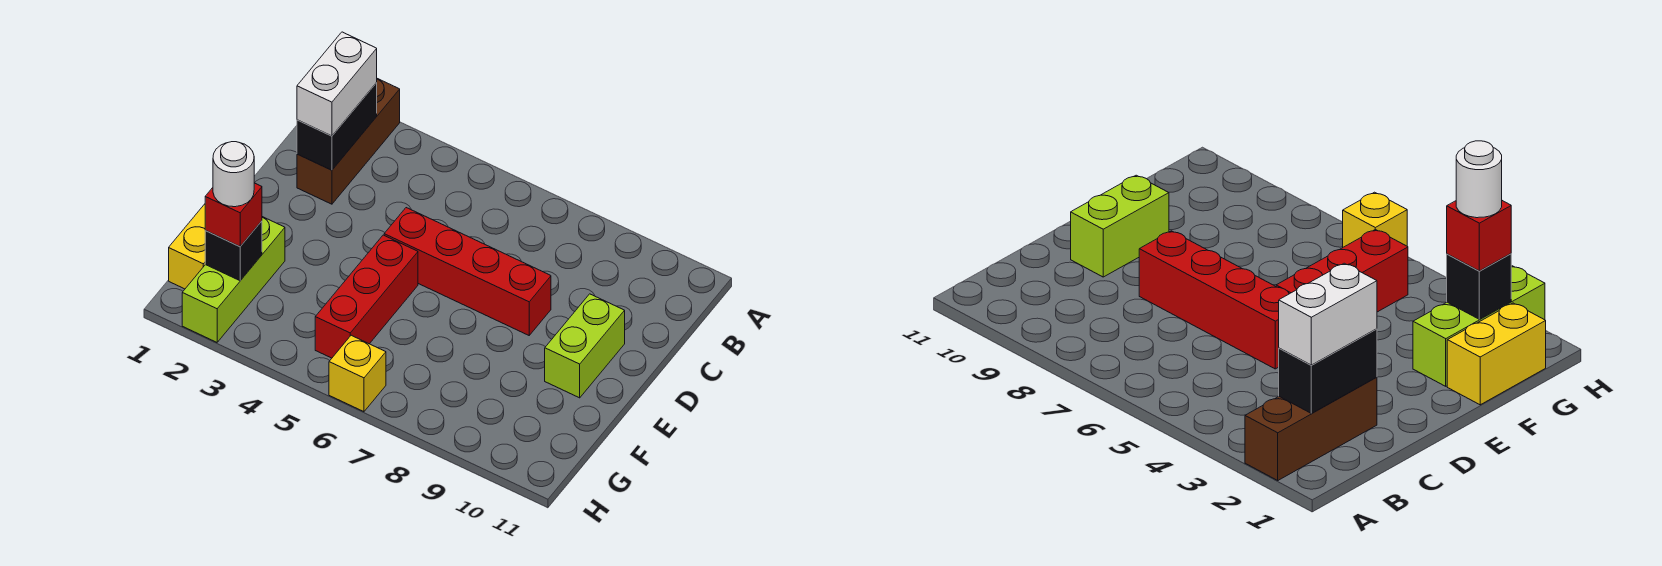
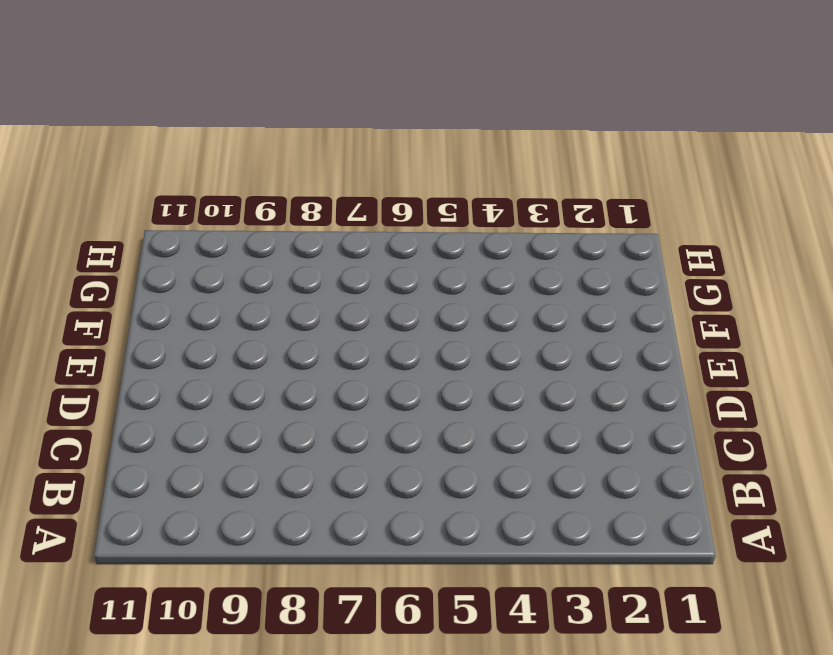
none -> brown brick A2:C2 level 1
none -> red brick D5:D8 level 1
none -> lime brick D10:E10 level 1

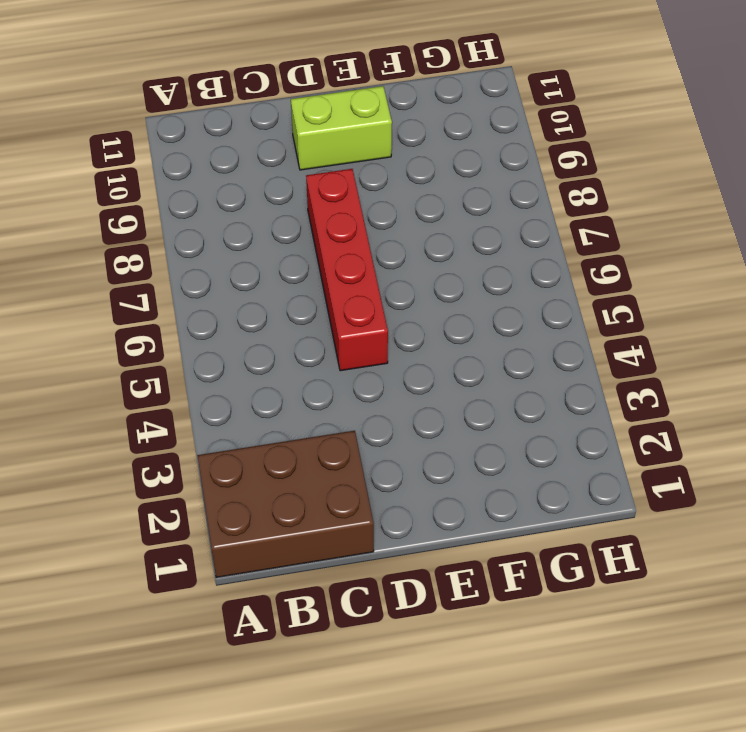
brown brick A1:C2 level 1 -> brown brick A2:C2 level 1
none -> red brick E5:G5 level 1
none -> yellow brick F1:G1 level 1
none -> lime brick F2:H2 level 1

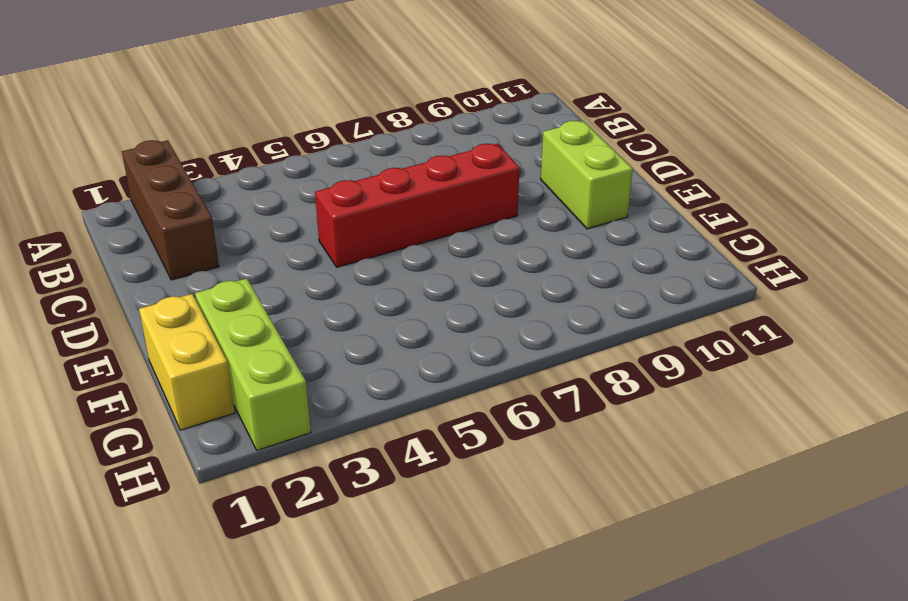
none -> red brick E5:G5 level 1
none -> yellow brick H6 level 1
none -> black brick B2:C2 level 2

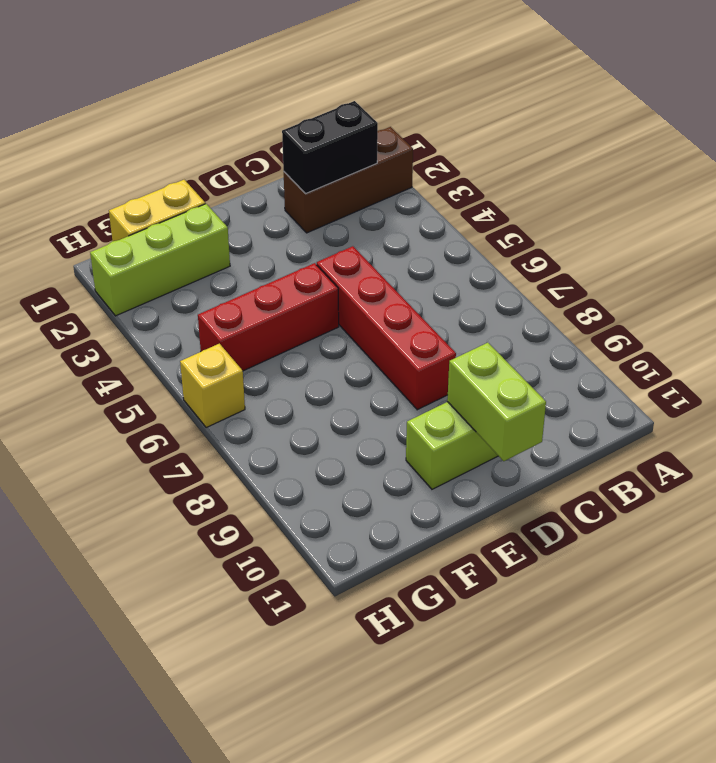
lime brick D10:D11 level 2 -> none
none -> black brick G2 level 2
none -> white brick B2:C2 level 3
none -> red brick G2 level 3

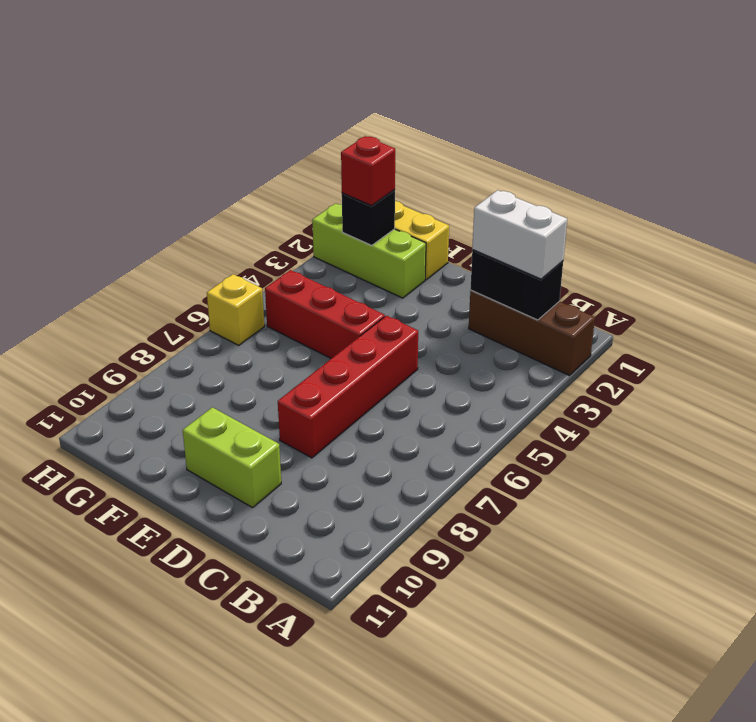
none -> white round brick G2 level 4

